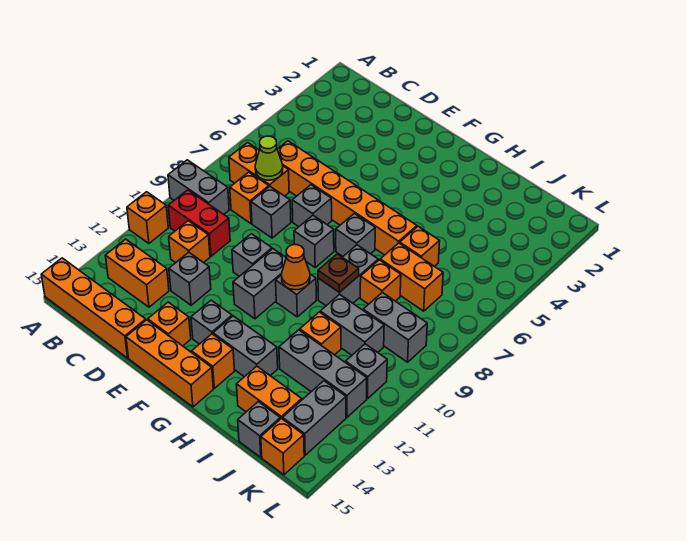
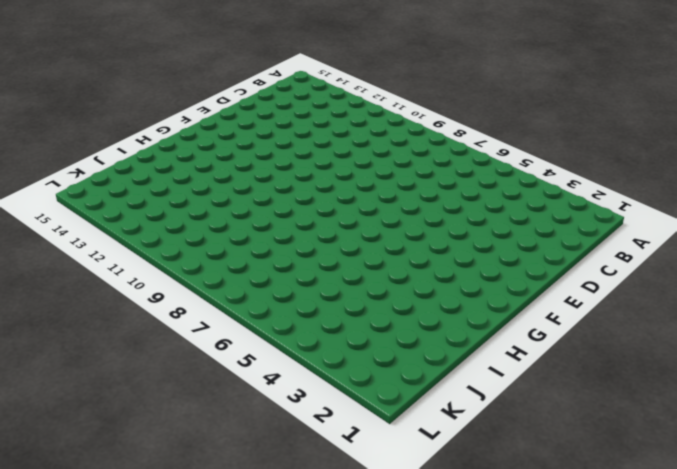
none -> grey brick A9:B9 level 1
none -> orange brick A11 level 1
none -> orange brick A15:D15 level 1
none -> orange brick B7:C7 level 1

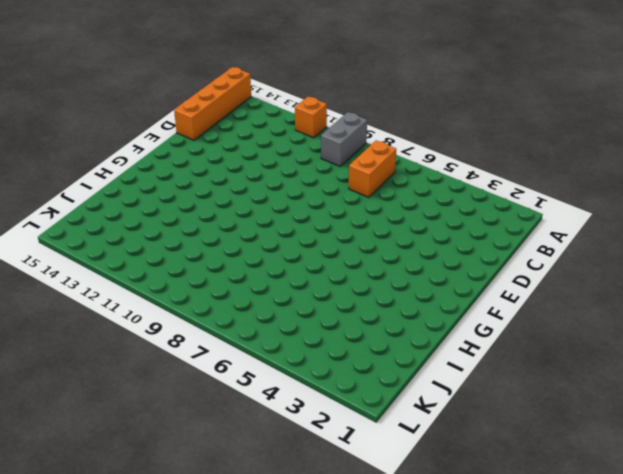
none -> red brick B10:C10 level 1
none -> orange brick B13:C13 level 1
none -> orange brick C6:H6 level 1
none -> orange brick C8 level 1

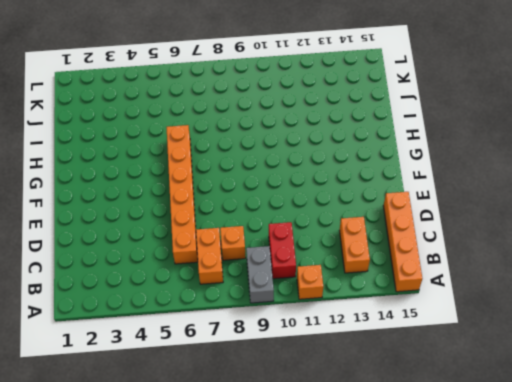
none -> orange brick C11 level 1
none -> grey brick D8 level 1
none -> grey brick D12 level 1
none -> grey brick E7 level 1

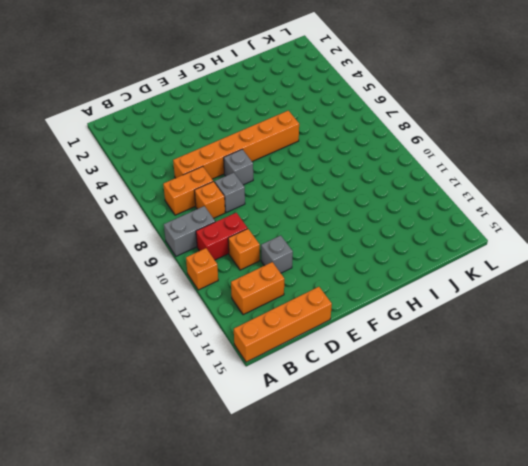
none -> grey brick E10 level 1
none -> orange brick E14 level 1
none -> orange brick E15:G15 level 1
none -> grey brick F8 level 1

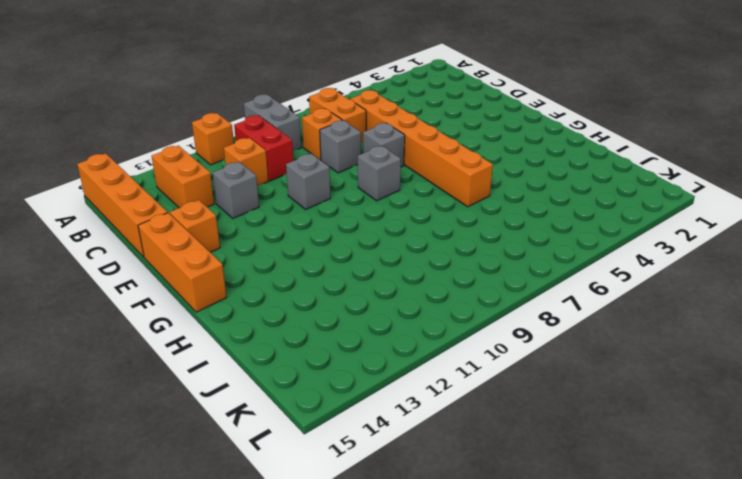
none -> grey brick F10:F11 level 1
none -> grey brick F13 level 1
none -> grey brick G7 level 1
none -> grey brick G10 level 1

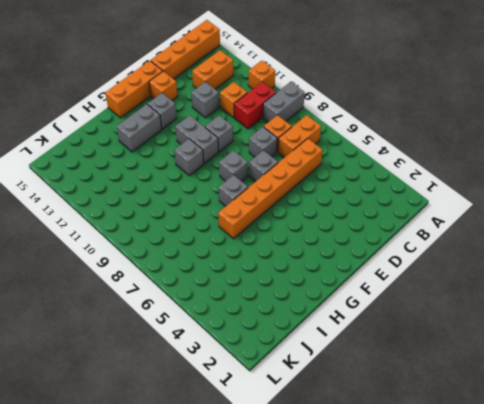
none -> orange brick G14 level 1
none -> grey brick H8:H9 level 1
none -> orange brick I6 level 1
none -> orange brick I7:J7 level 1

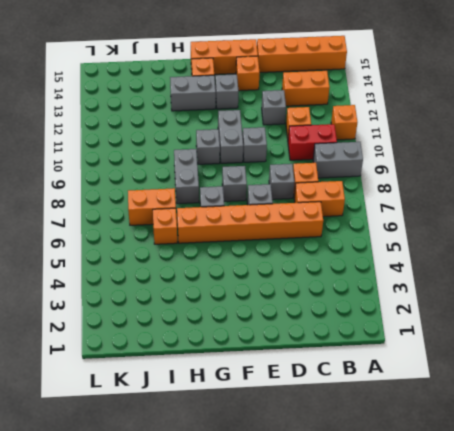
none -> orange brick I8 level 1
none -> grey brick I10:J10 level 1
none -> orange brick I11 level 1
none -> grey brick I12:K12 level 1

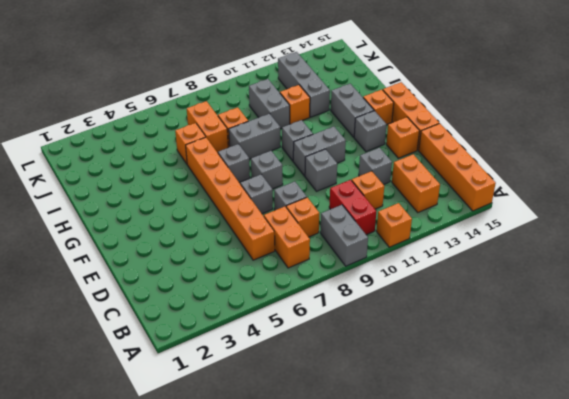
none -> orange brick I14:J14 level 1
none -> grey brick J9:K9 level 1
none -> grey brick J15 level 1
none -> grey brick K11 level 1

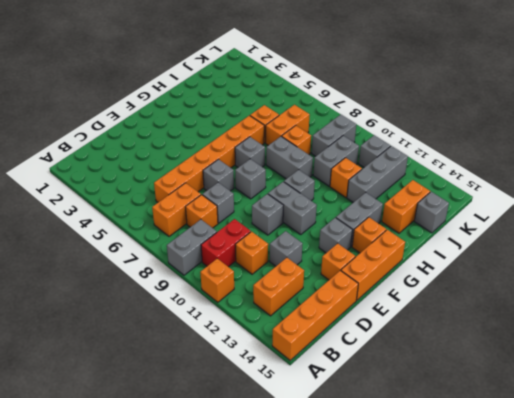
none -> grey brick K13:K14 level 1
none -> orange brick K15 level 1
none -> lime cone C7 level 2
none -> orange cone G10 level 2

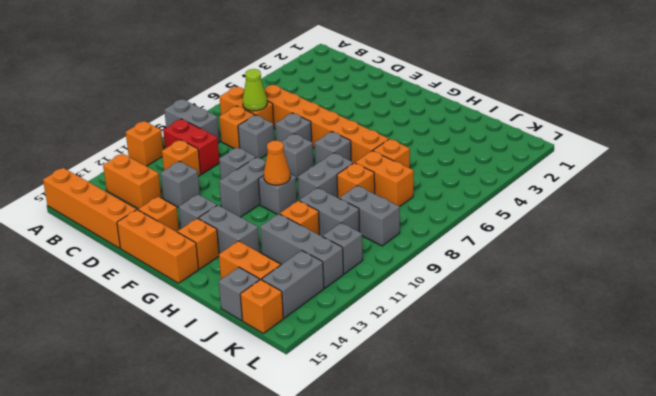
none -> brown plate H9 level 2

